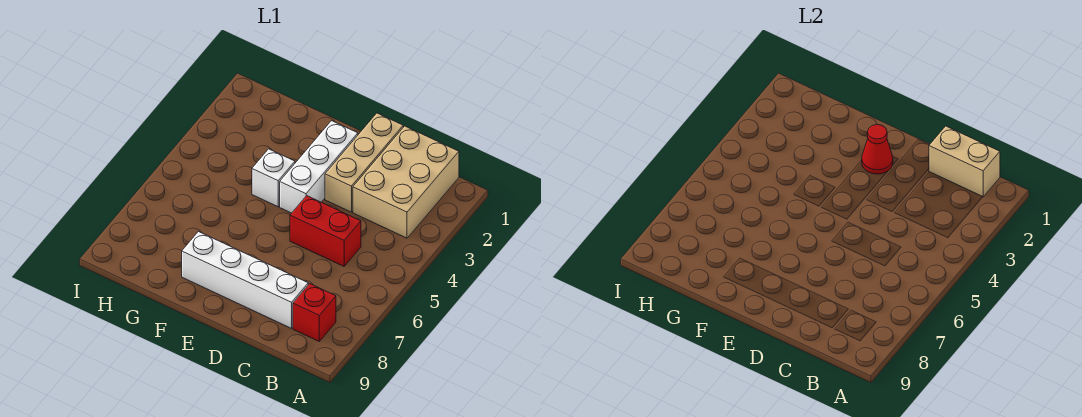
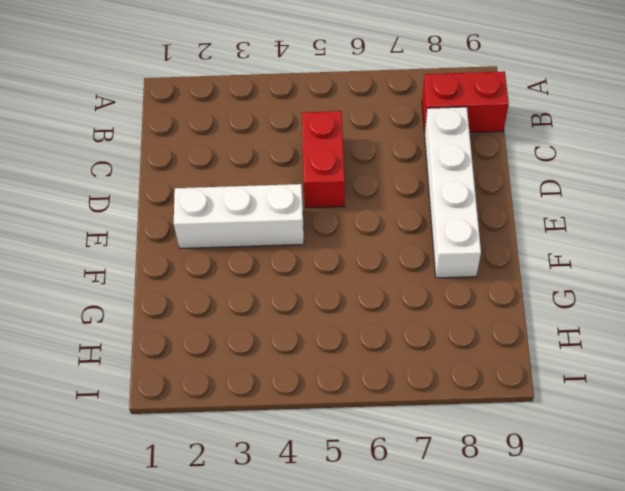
red brick B8:B9 level 1 -> red brick B8 level 1
none -> tan brick B1:C3 level 1
none -> tan brick D1:D3 level 1

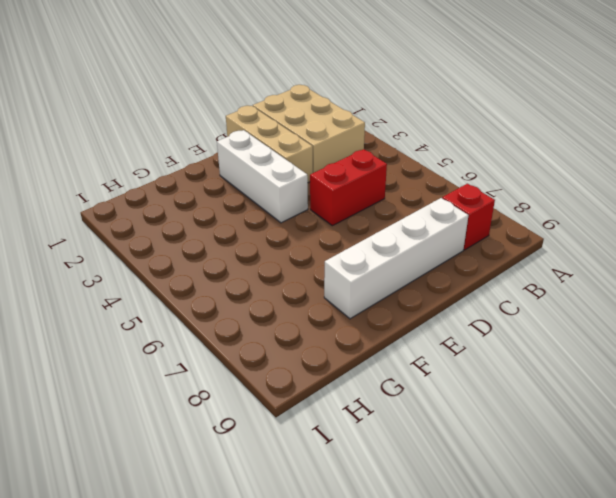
none -> white brick F4 level 1
none -> tan brick B1:C1 level 2

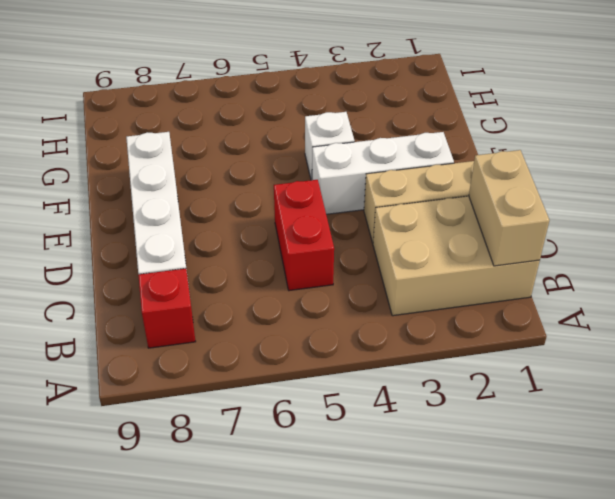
none -> red cone E2 level 2

